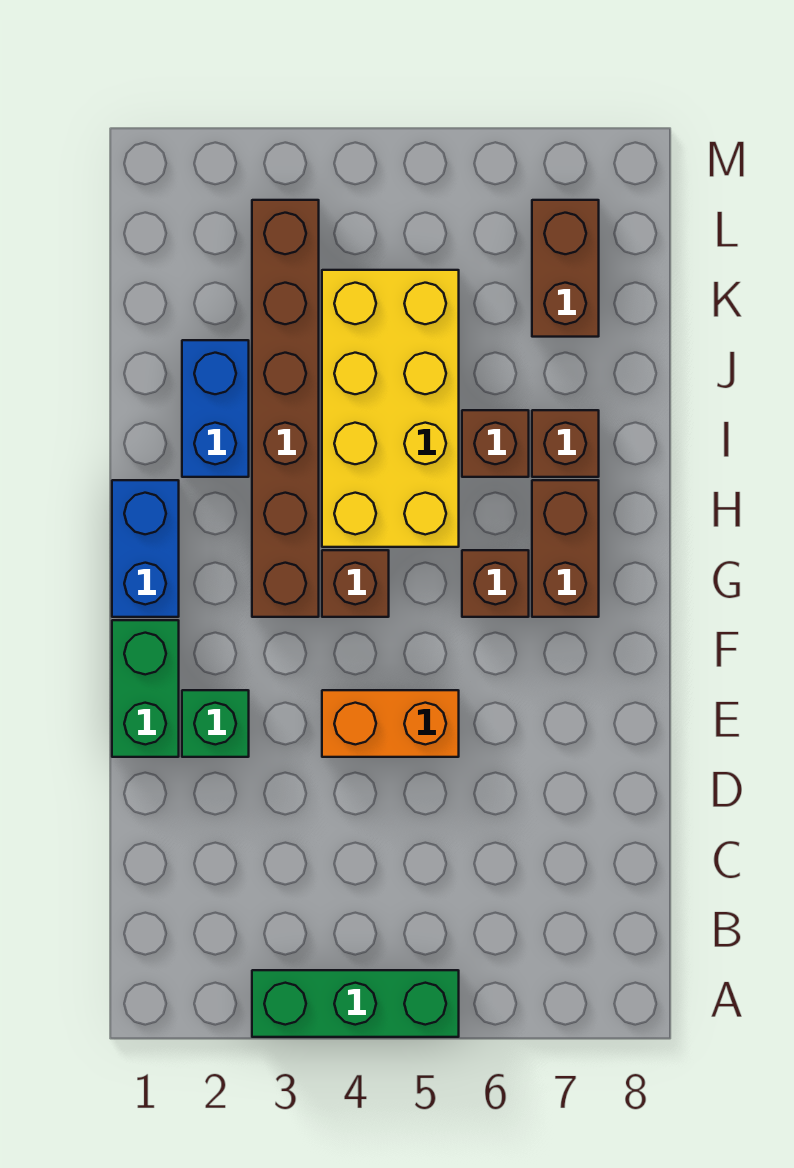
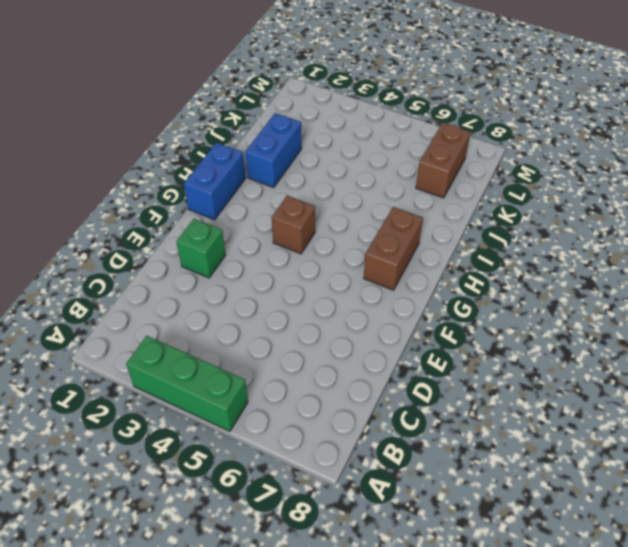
none -> green brick E1:F1 level 1
none -> orange brick E4:E5 level 1
none -> brown brick G3:L3 level 1

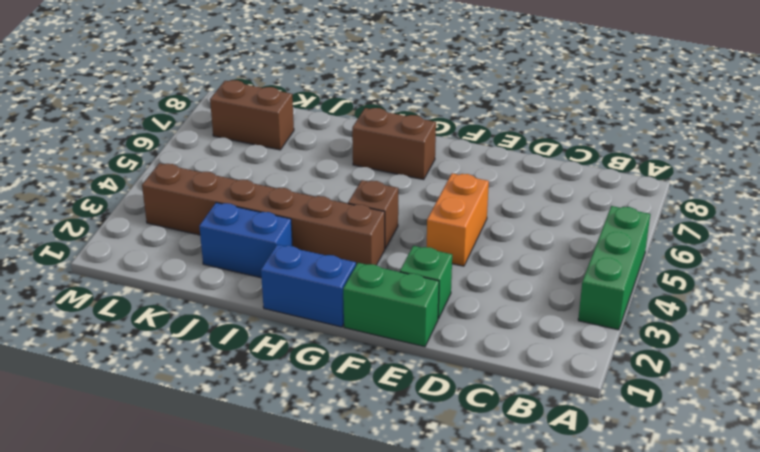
none -> brown brick G6 level 1
none -> yellow brick H4:K5 level 1
none -> brown brick I6 level 1

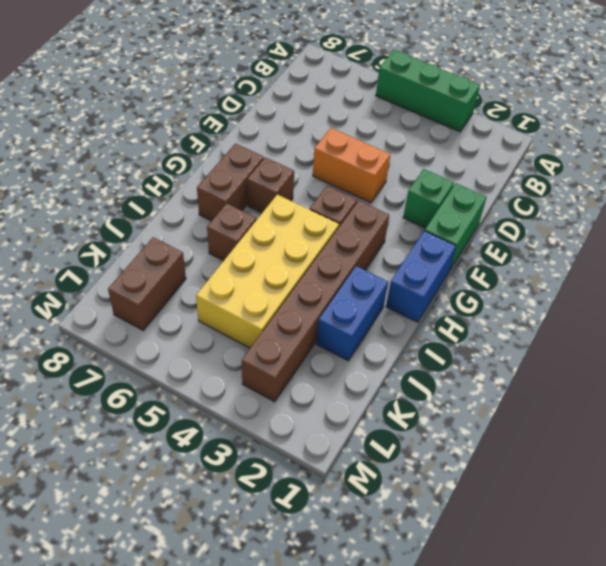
none -> brown brick I7 level 1

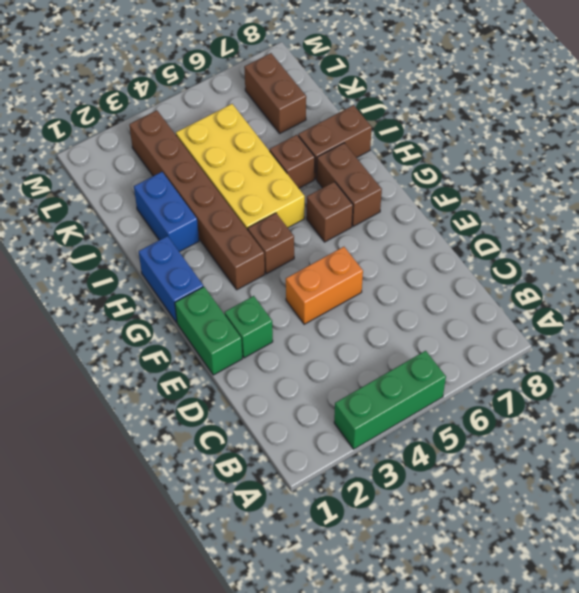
brown brick I7:I8 level 1 -> brown brick I7 level 1

